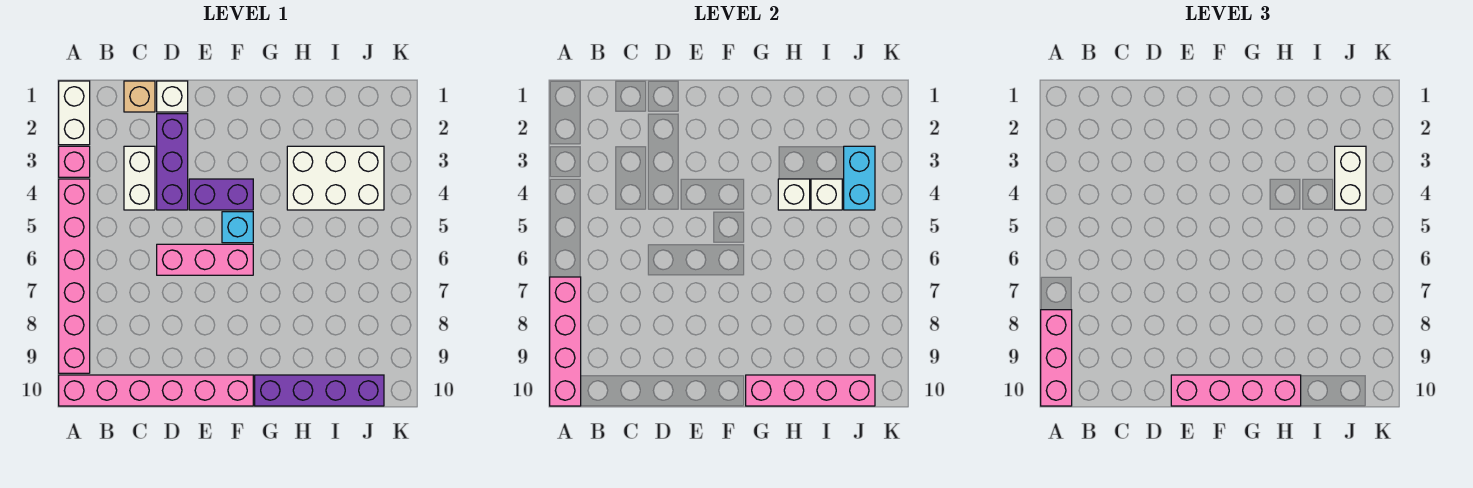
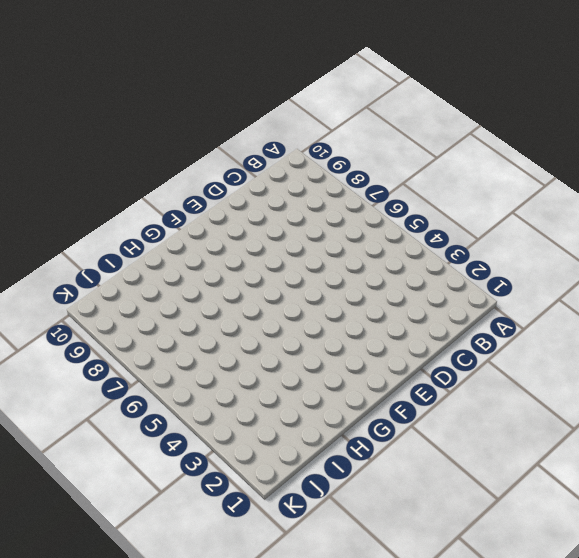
none -> white brick A1:A2 level 1
none -> pink brick A3 level 1
none -> pink brick A4:A9 level 1

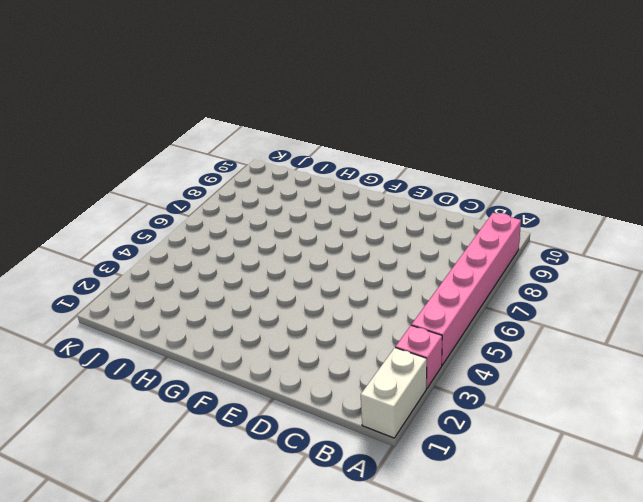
none -> pink brick A10:F10 level 1
none -> tan brick C1 level 1
none -> white brick C3:C4 level 1

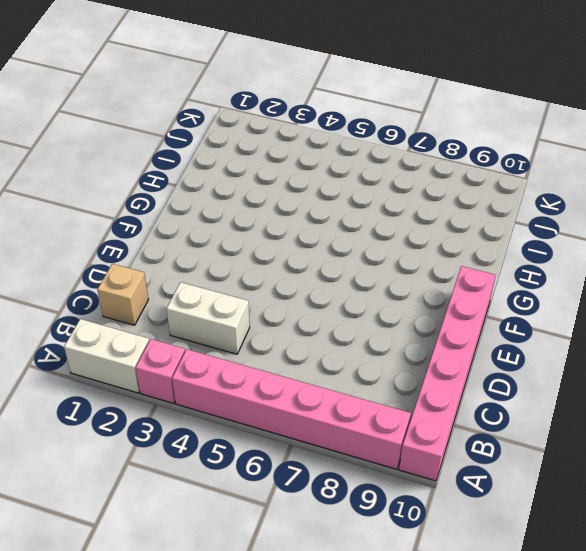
none -> white brick D1 level 1
none -> purple brick D2:D4 level 1
none -> pink brick D6:F6 level 1

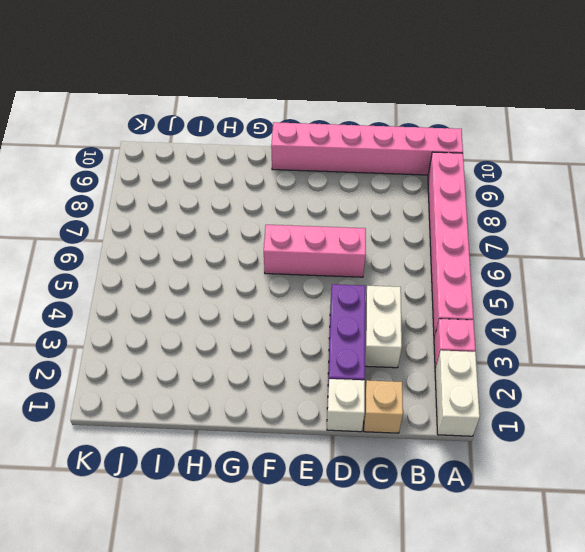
none -> purple brick E4:F4 level 1
none -> cyan brick F5 level 1
none -> purple brick G10:J10 level 1

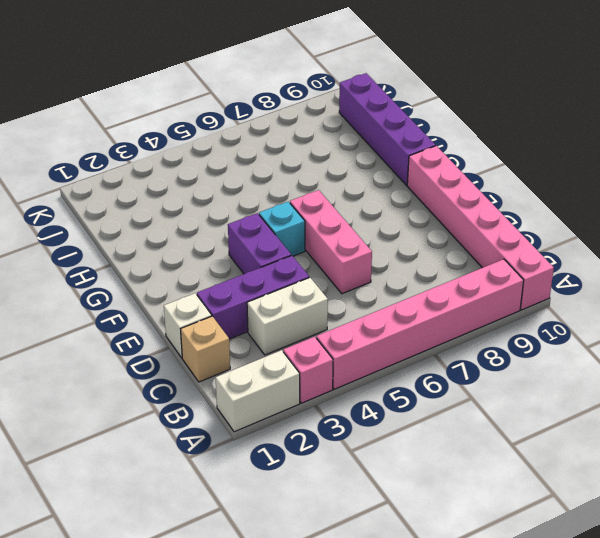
none -> white brick H3:J4 level 1
none -> pink brick A7:A10 level 2
none -> pink brick G10:J10 level 2

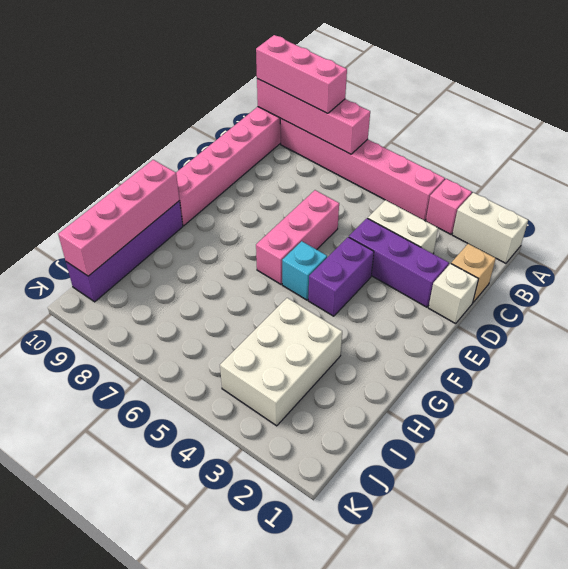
none -> white brick H4 level 2
none -> white brick I4 level 2
none -> cyan brick J3:J4 level 2

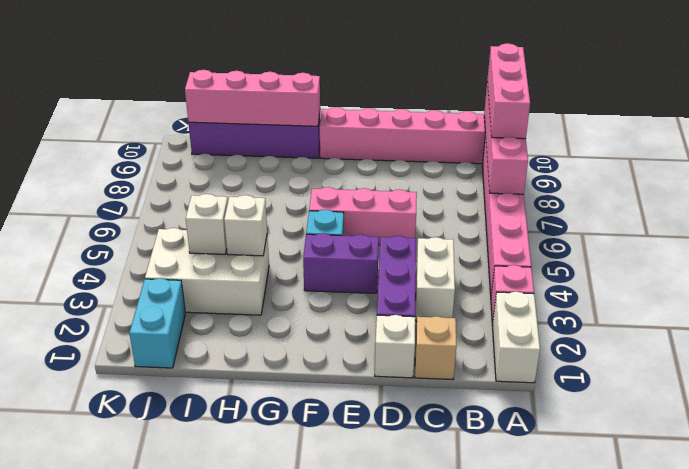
cyan brick J1:J2 level 1 -> cyan brick J3:J4 level 2
none -> pink brick E10:H10 level 3
none -> white brick J3:J4 level 3

